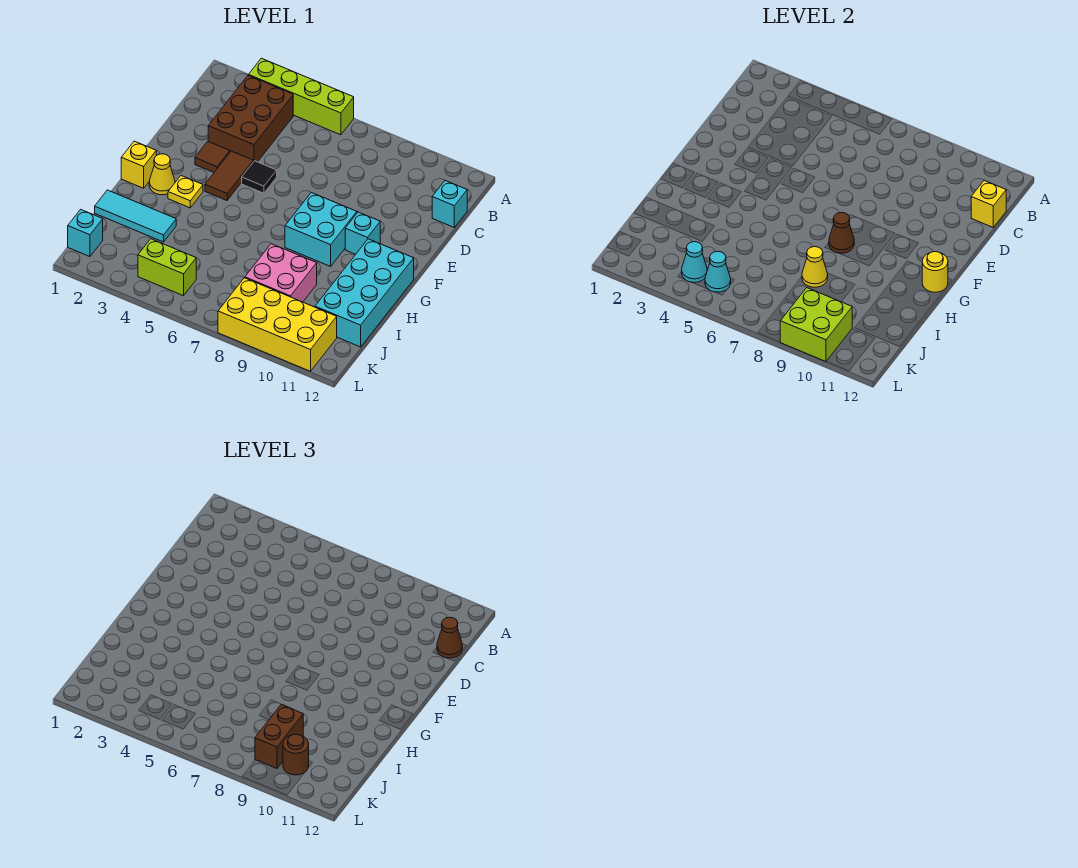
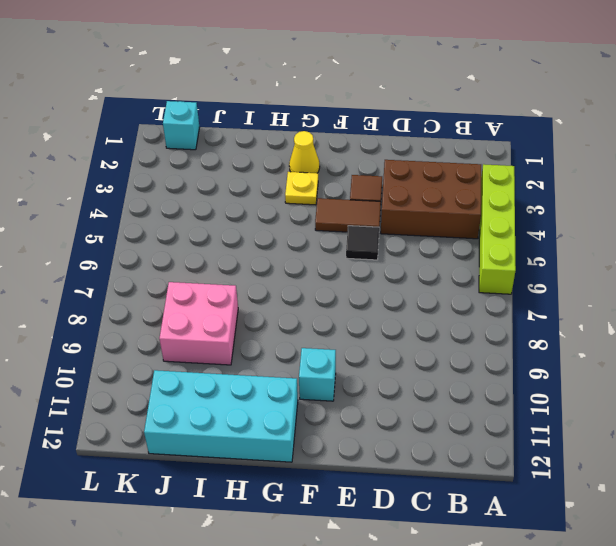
none -> cyan brick C12 level 1
none -> cyan brick F8:G9 level 1
none -> yellow brick G1 level 1

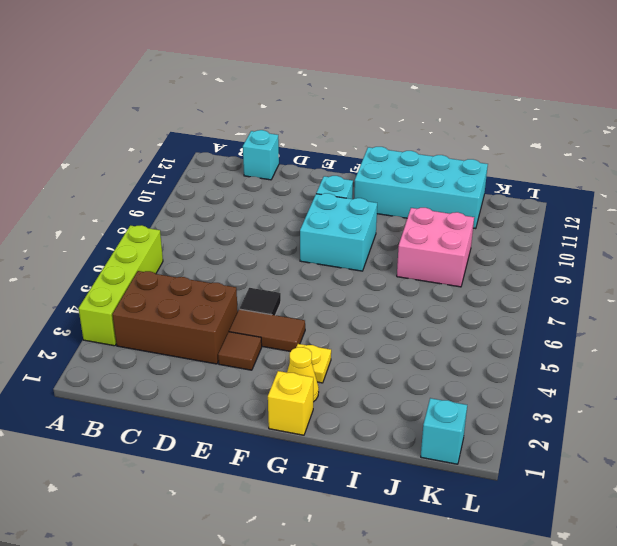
none -> cyan tile I1:I3 level 1
none -> lime brick K4:K5 level 1
none -> yellow brick K8:L11 level 1

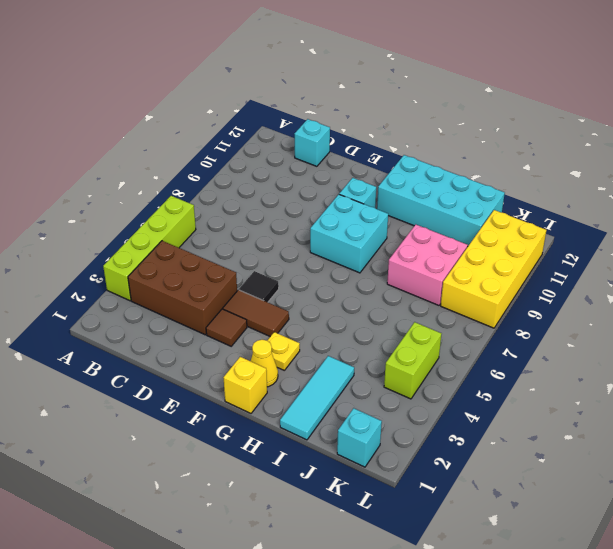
none -> yellow brick C12 level 2
none -> brown cone G8 level 2
none -> yellow round brick G12 level 2

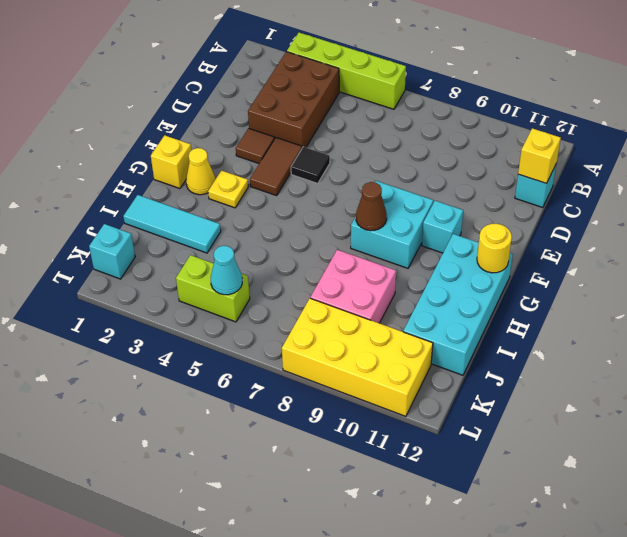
none -> yellow cone I8 level 2
none -> cyan cone K4 level 2
none -> lime brick K9:L10 level 2

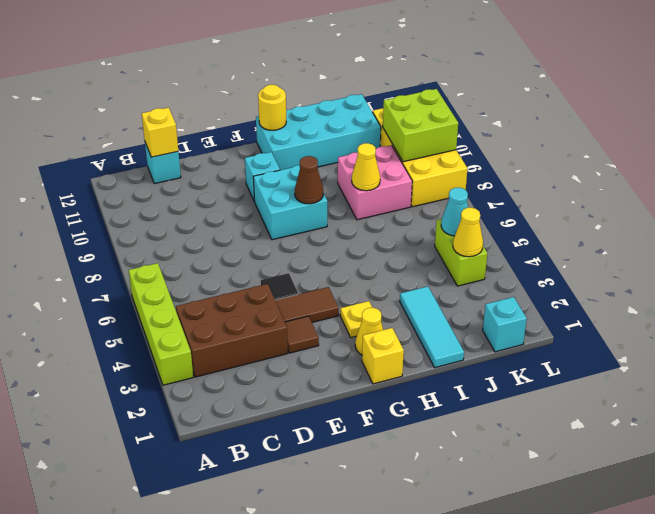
yellow cone K4 level 2 -> cyan cone K4 level 2
none -> brown cone C12 level 3
none -> brown brick J9:K9 level 3
none -> brown round brick K10 level 3

